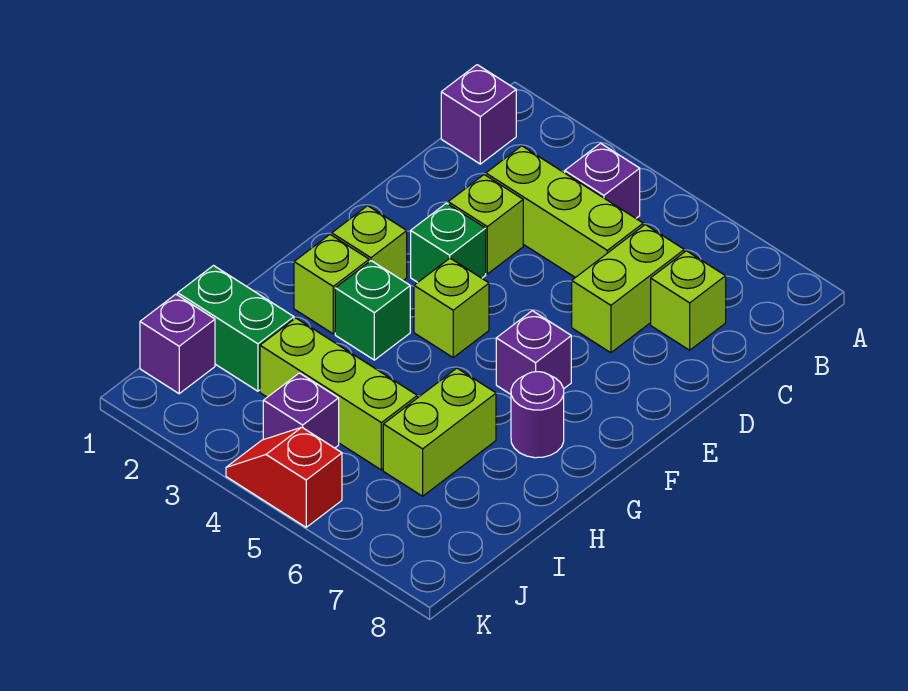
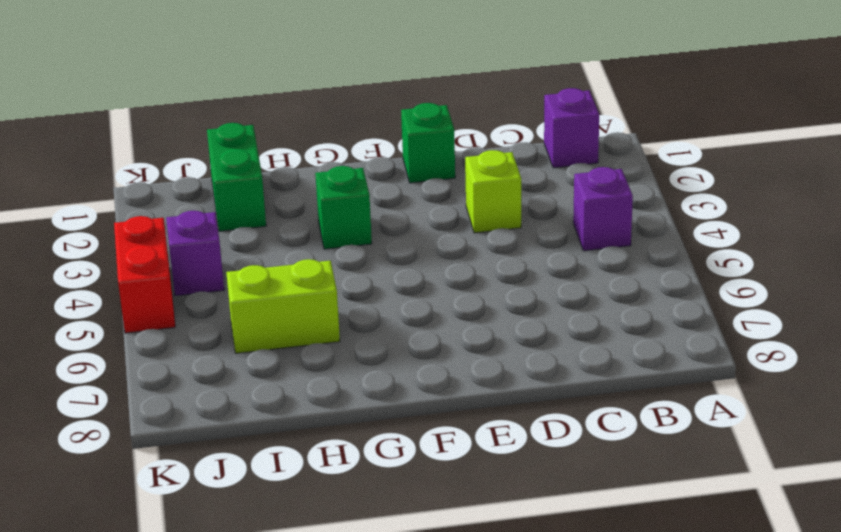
green brick E1 level 1 -> green brick E3 level 1
red brick K4:K5 level 1 -> red slope K4:K5 level 1 top 5
none -> lime brick C3:C5 level 1
none -> lime brick C6:D6 level 1
none -> lime brick C7 level 1

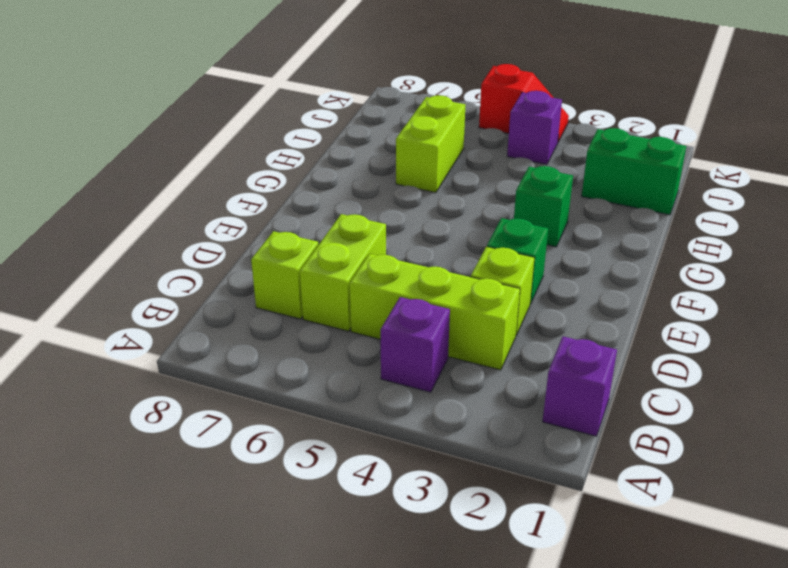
none -> lime brick F2 level 1
none -> lime brick F4 level 1
none -> purple brick F6 level 1

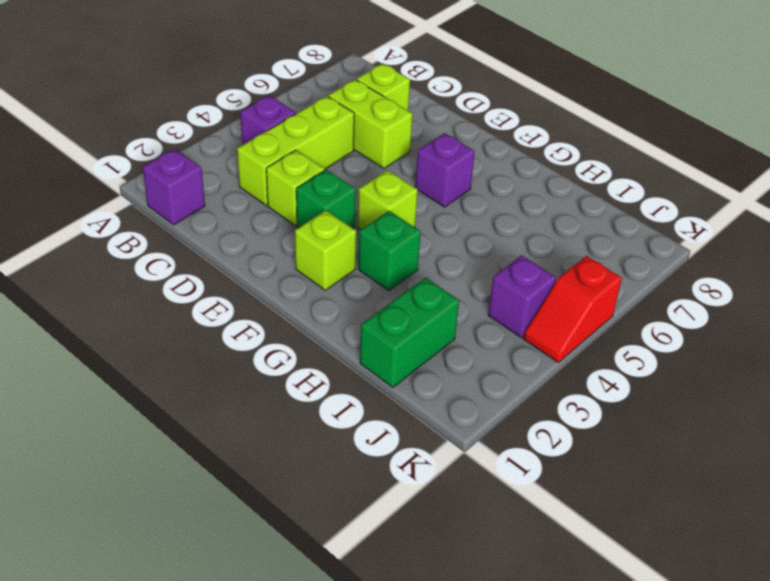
none -> lime brick G2 level 1
none -> purple round brick G7 level 1
none -> lime brick H6:I6 level 1

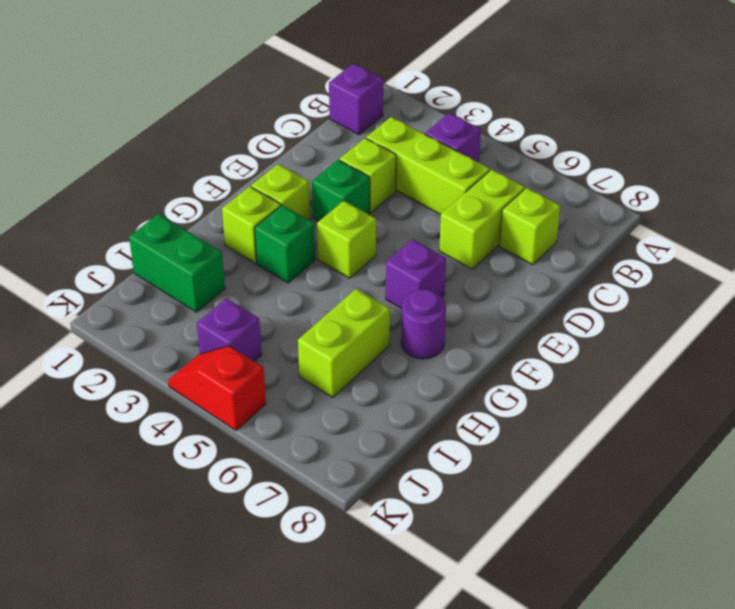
none -> lime brick I3:I5 level 1
none -> purple brick J1 level 1

